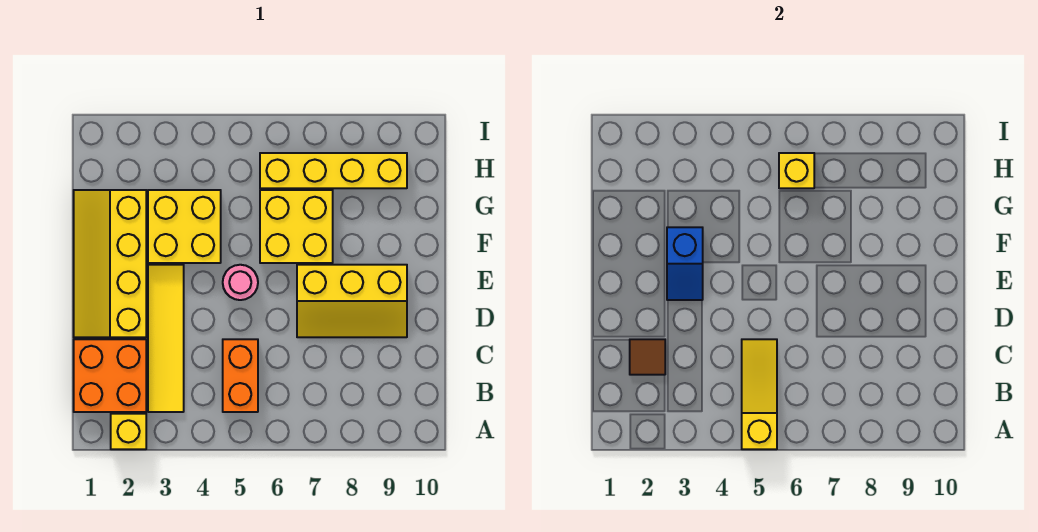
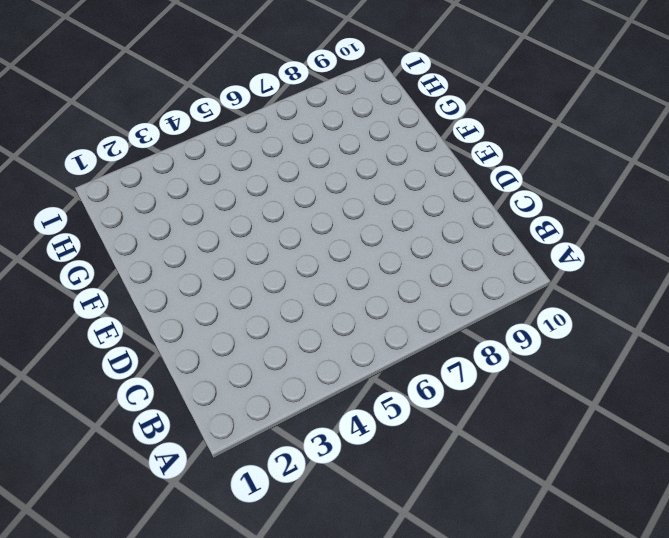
none -> yellow brick A2 level 1
none -> orange brick B1:C2 level 1
none -> yellow tile B3:E3 level 1

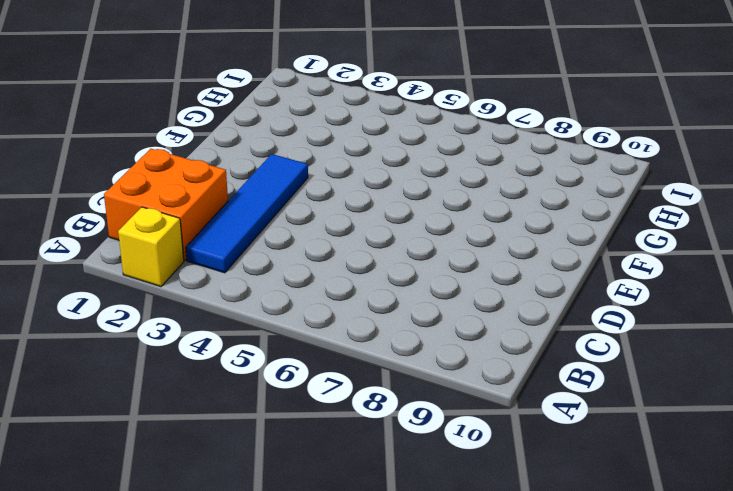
blue tile B3:E3 level 1 -> yellow tile B3:E3 level 1
none -> orange brick B5:C5 level 1
none -> yellow slope D1:G2 level 1 top 2
none -> yellow slope D7:E9 level 1 top E

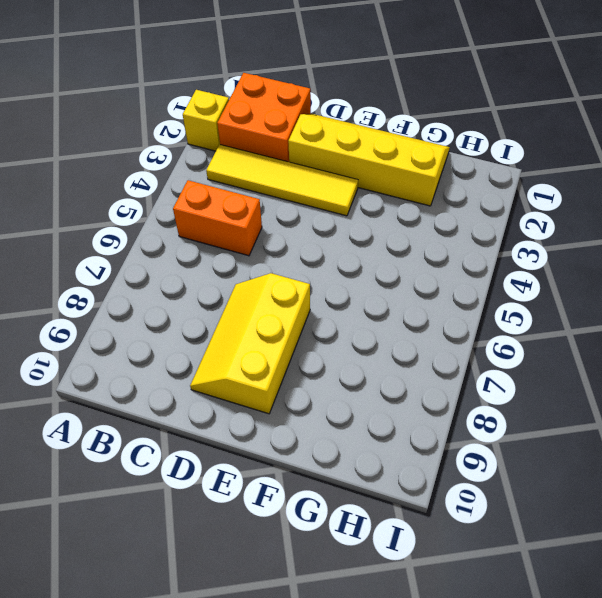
none -> pink round brick E5 level 1
none -> yellow brick F3:G4 level 1
none -> yellow brick F6:G7 level 1

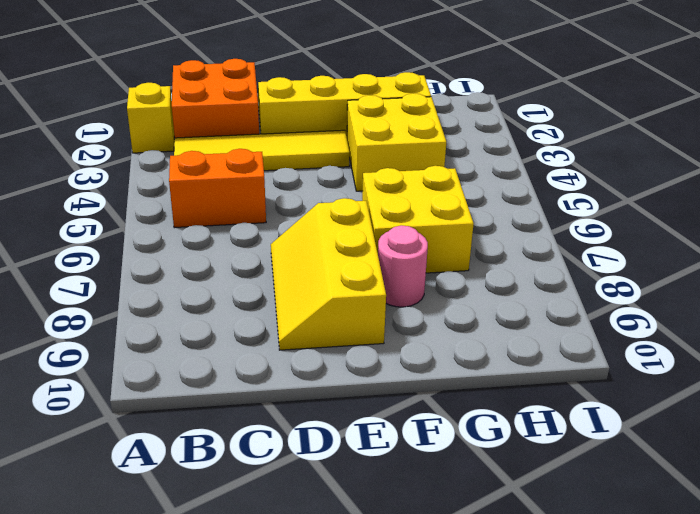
pink round brick F8 level 1 -> pink round brick E5 level 1
none -> yellow brick H6:H9 level 1
none -> yellow slope A5:C5 level 2 top A
none -> brown tile C2 level 2

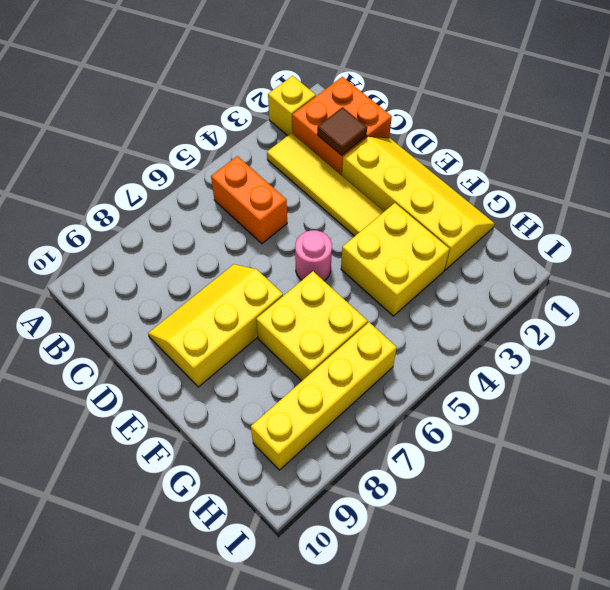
none -> yellow slope A5:C5 level 2 top A
none -> blue slope E3:F3 level 2 top F
none -> yellow brick H6 level 2

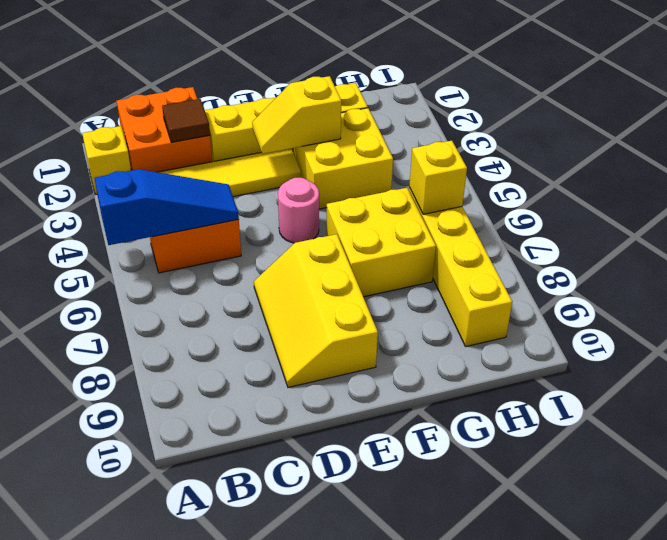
blue slope A5:C5 level 2 top A -> yellow slope A5:C5 level 2 top A
yellow slope E3:F3 level 2 top F -> blue slope E3:F3 level 2 top F

